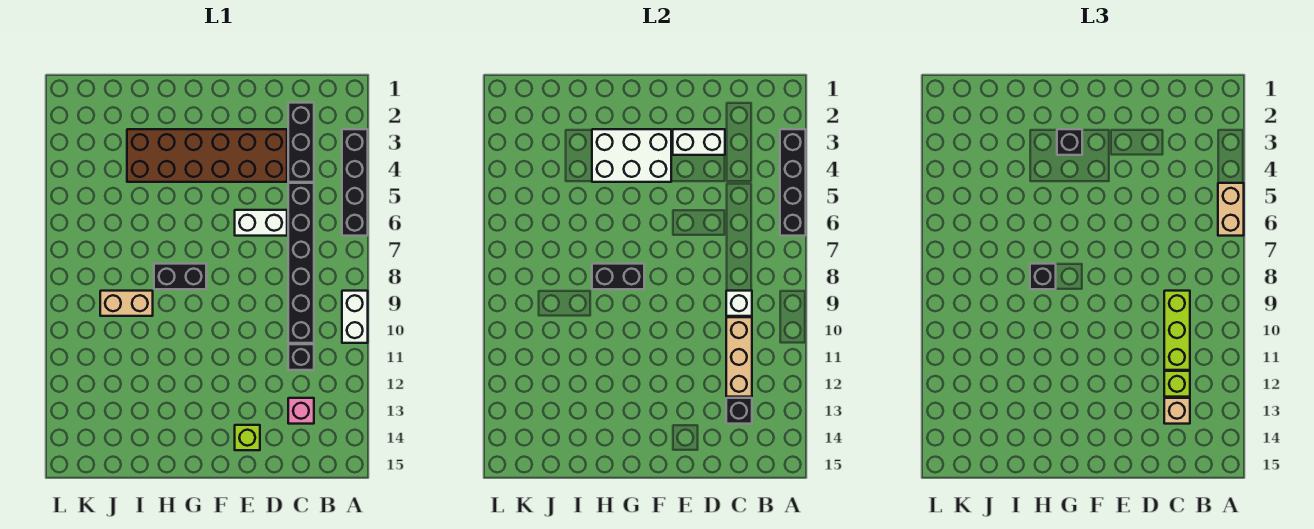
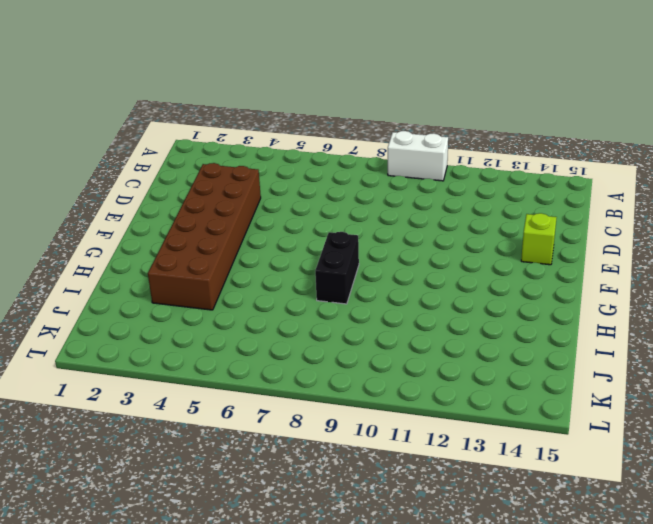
none -> black brick A3:A6 level 1
none -> black brick C2:C4 level 1
none -> black brick C5:C10 level 1

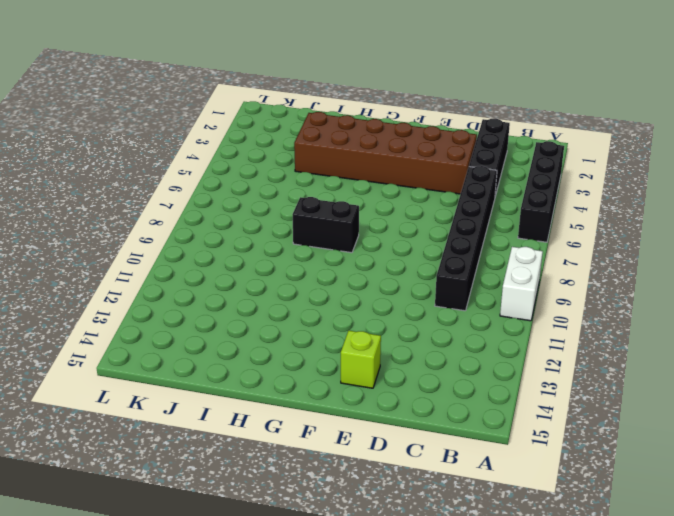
none -> black brick C11 level 1
none -> pink brick C13 level 1
none -> white brick D6:E6 level 1

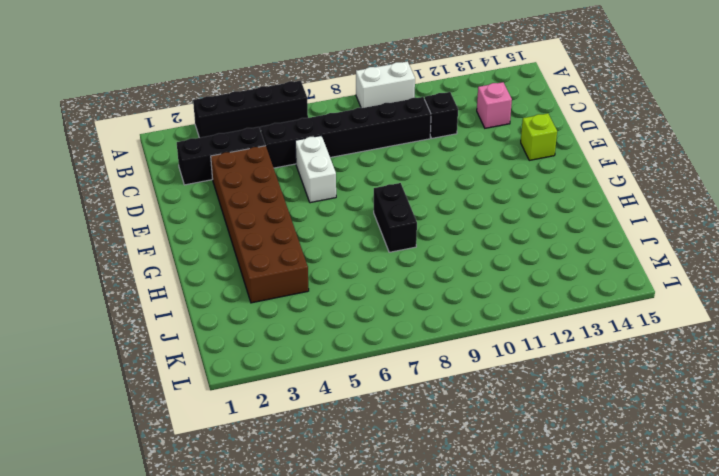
none -> tan brick I9:J9 level 1
none -> black brick A3:A6 level 2
none -> white brick C9 level 2

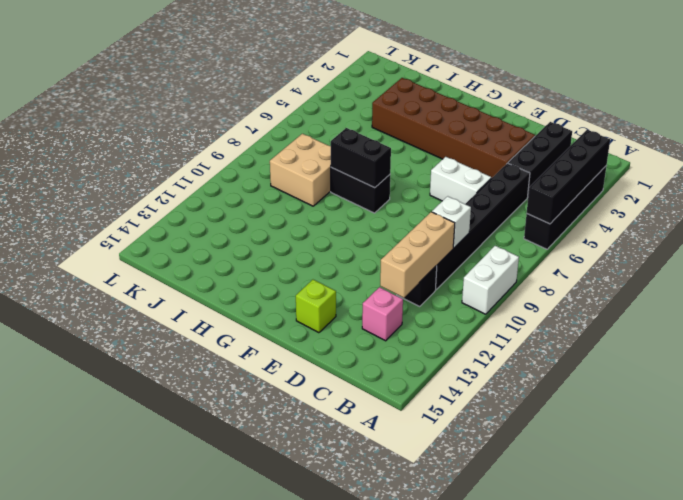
tan brick I8:J9 level 1 -> tan brick I9:J9 level 1
none -> black brick C13 level 2
none -> white brick D3:E3 level 2
none -> white brick F3:H4 level 2

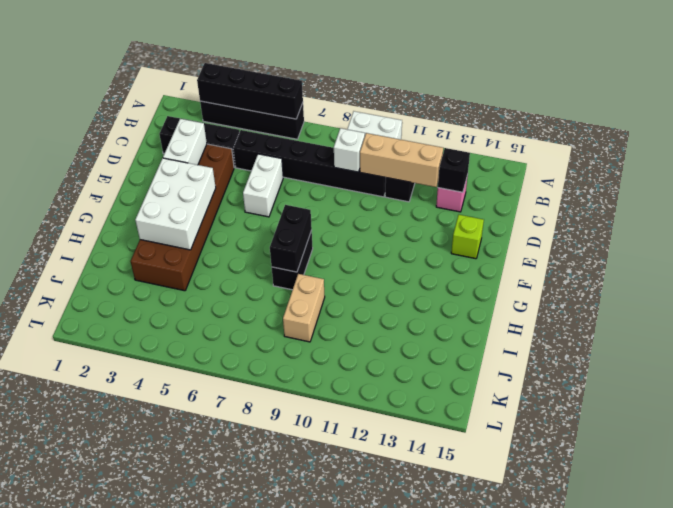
none -> tan brick A5:A6 level 3
none -> lime brick C9:C11 level 3
none -> lime brick C12 level 3

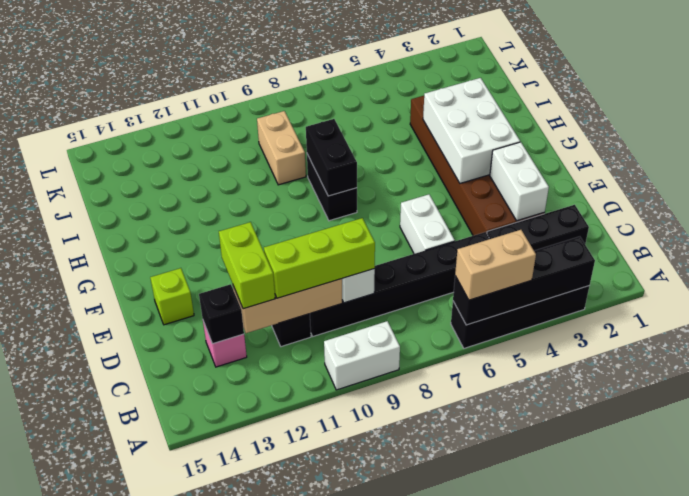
lime brick C12:D12 level 3 -> lime brick C12 level 3
none -> tan brick C13 level 3
none -> black brick G3 level 3
none -> black brick H8 level 3

